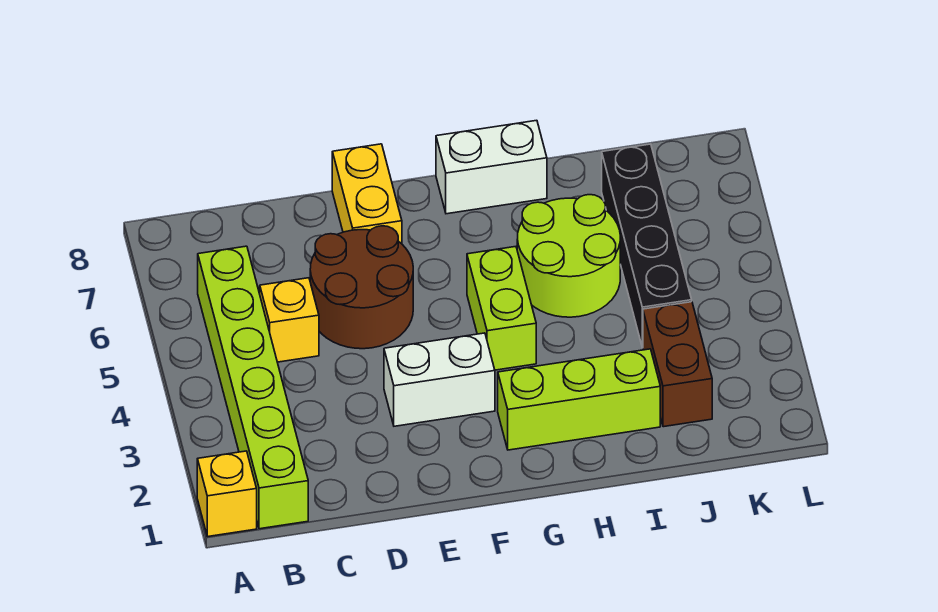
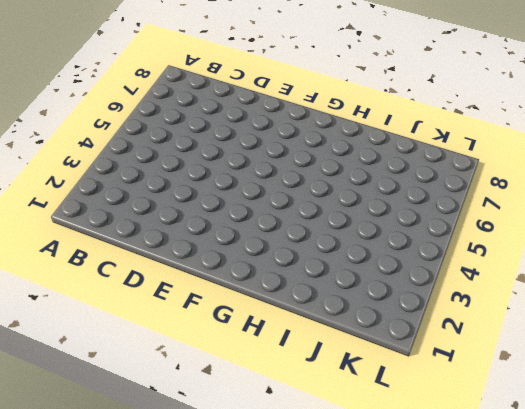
none -> yellow brick A1 level 1
none -> lime brick B1:B6 level 1
none -> yellow brick C5 level 1

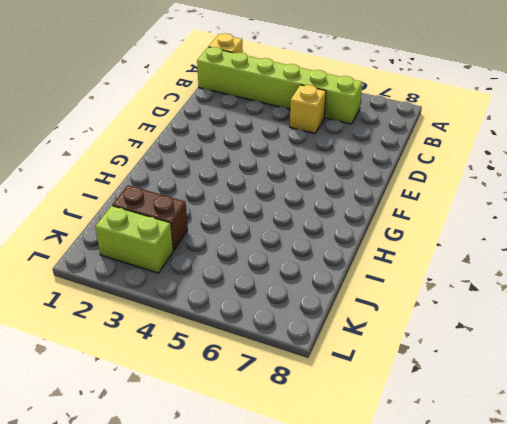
lime brick K2:K3 level 1 -> lime brick G4:G5 level 1
none -> brown round brick D5:E6 level 1
none -> white brick E3:F3 level 1
none -> yellow brick E7:E8 level 1

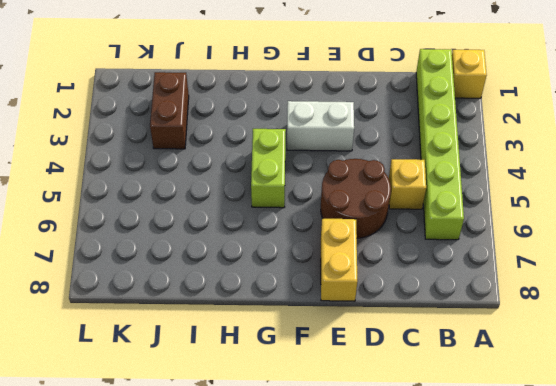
none -> lime brick G2:I2 level 1
none -> white brick G8:H8 level 1
none -> lime round brick H5:I6 level 1

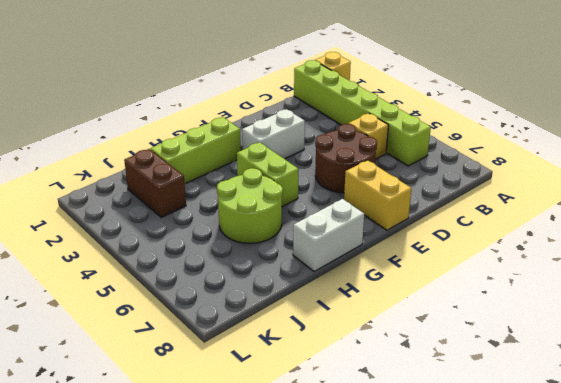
none -> black brick J4:J7 level 1

